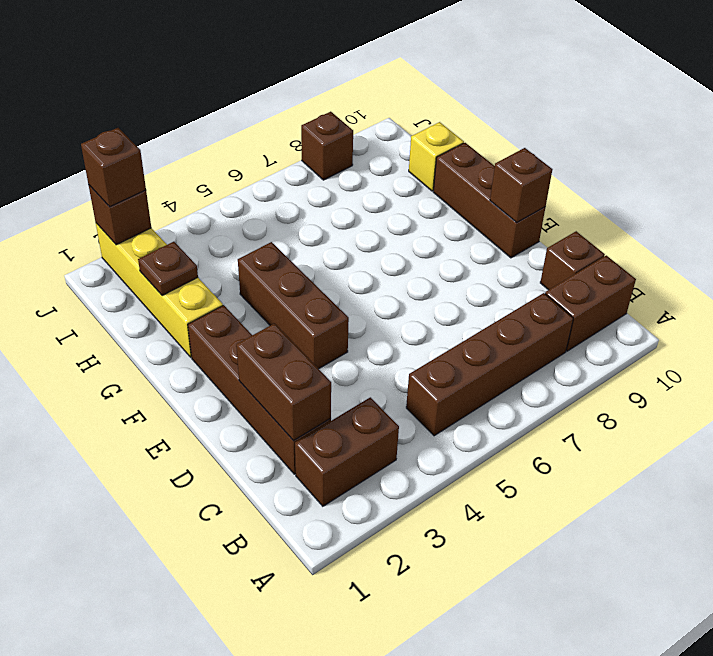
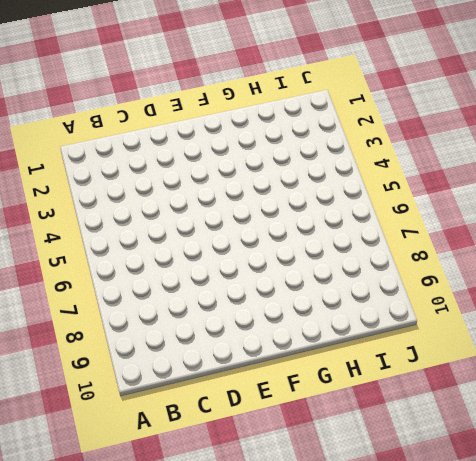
none -> brown brick B2:B3 level 1
none -> brown brick B5:B8 level 1
none -> brown brick B9:B10 level 1

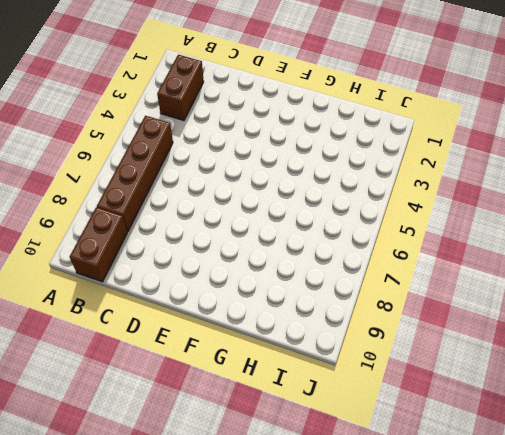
none -> brown brick C2:F2 level 1
none -> brown brick C10 level 1
none -> brown brick E4:G4 level 1

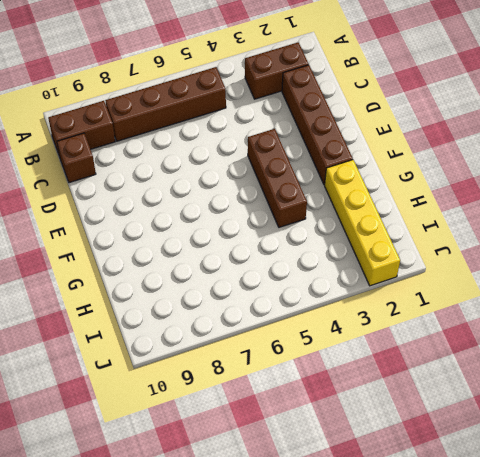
none -> brown brick E10:G10 level 1
none -> yellow brick H10 level 1
none -> brown brick J8 level 1

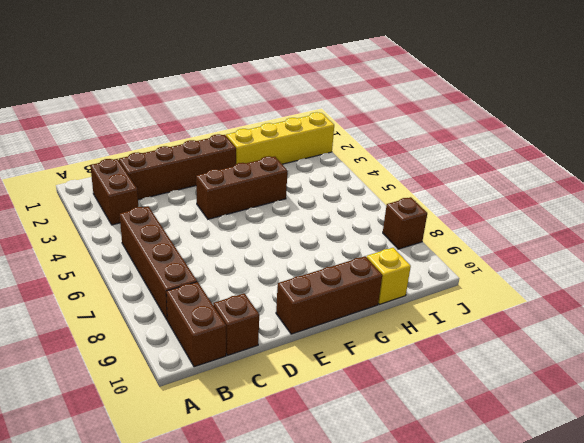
none -> brown brick C2:D2 level 2
none -> brown brick E10 level 2
none -> brown plate H2 level 2

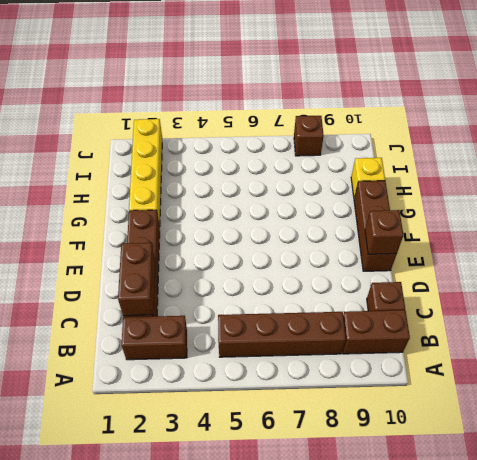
none -> brown brick E4:G4 level 1
none -> brown plate H2 level 2
none -> brown brick J2 level 2

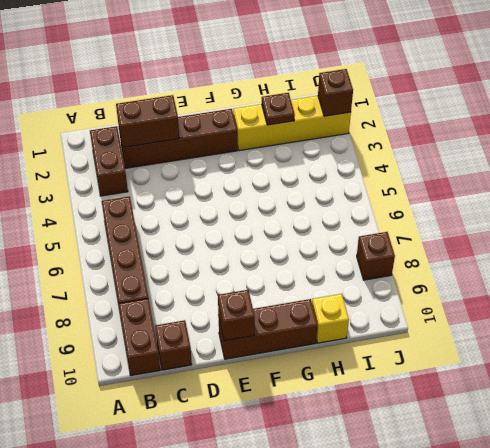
none -> brown brick E4:G4 level 1
none -> brown brick J2 level 3

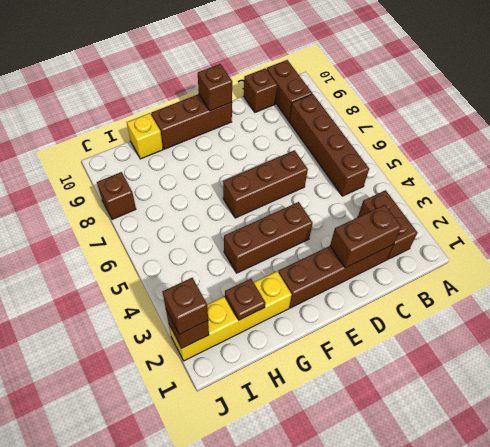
brown brick D6:F6 level 1 -> none

